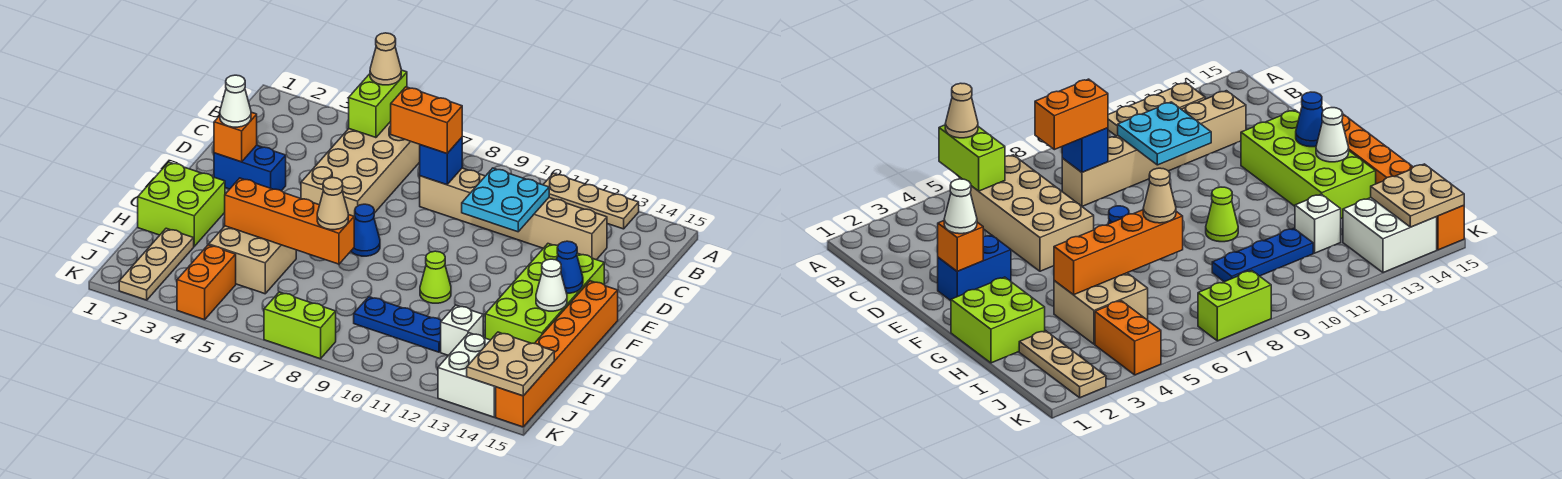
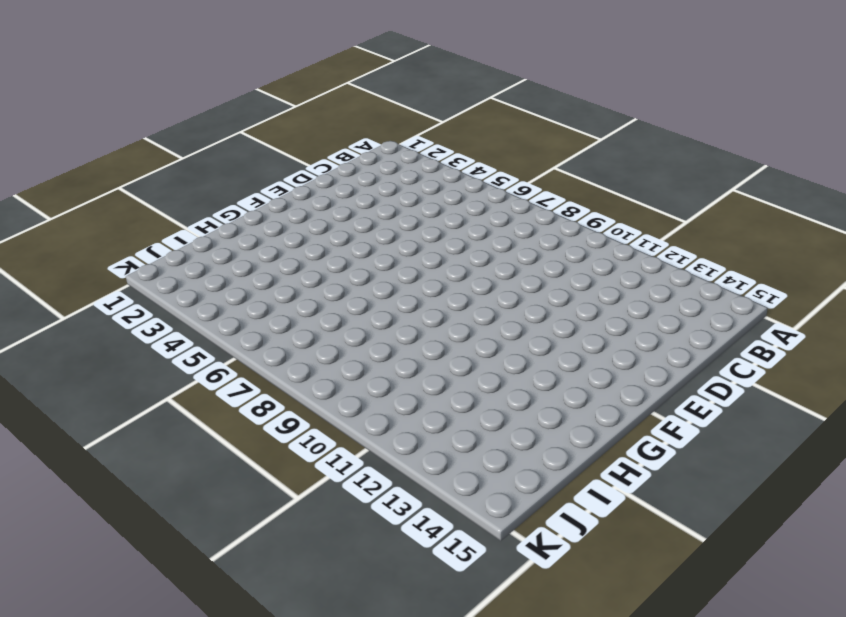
none -> tan plate A11:A13 level 1
none -> tan brick B5:E6 level 1
none -> tan brick C8:C13 level 1

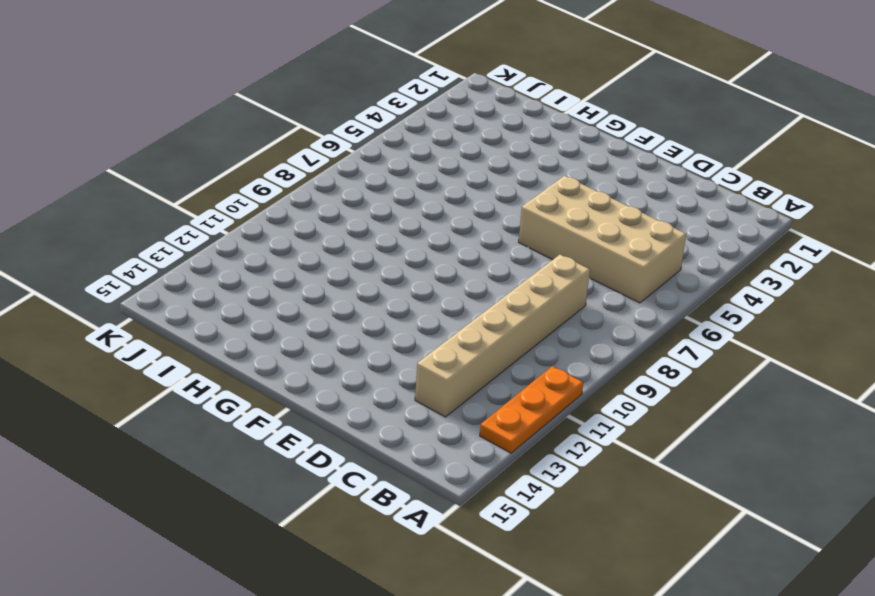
orange plate A11:A13 level 1 -> tan plate A11:A13 level 1
none -> blue brick E2:E3 level 1
none -> lime brick E13:H14 level 1
none -> blue cone F7 level 1

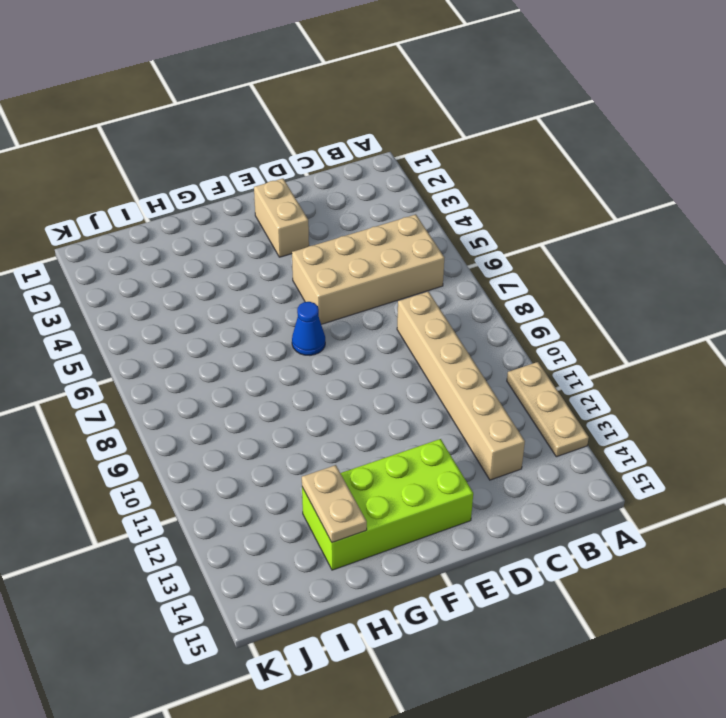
tan brick E2:E3 level 1 -> blue brick E2:E3 level 1
tan plate H13:H14 level 2 -> none
none -> orange brick F15:K15 level 1
none -> lime brick G1:H2 level 1
none -> lime cone G10 level 1

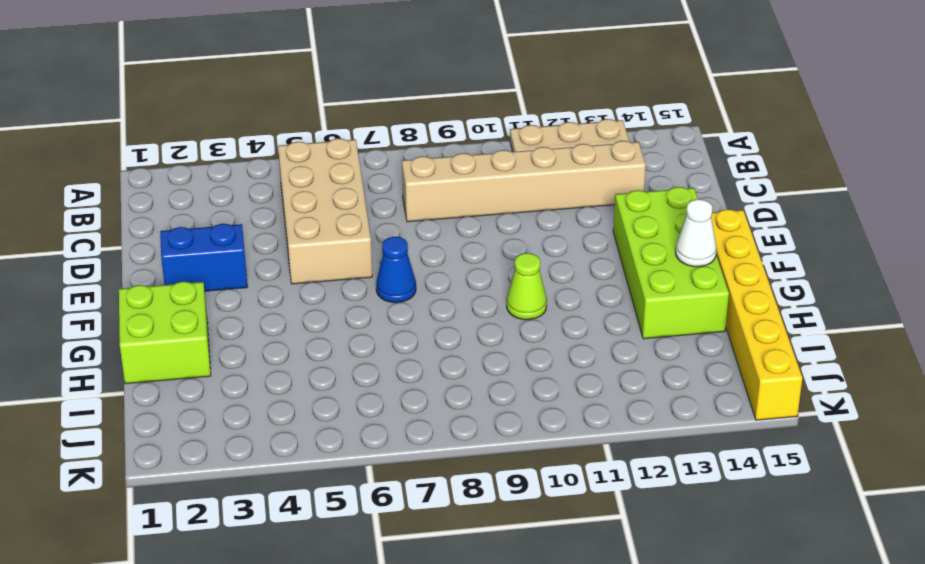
yellow brick F15:K15 level 1 -> orange brick F15:K15 level 1
none -> tan brick H4:I5 level 1
none -> tan plate I2:K2 level 1
none -> blue plate I9:I11 level 1

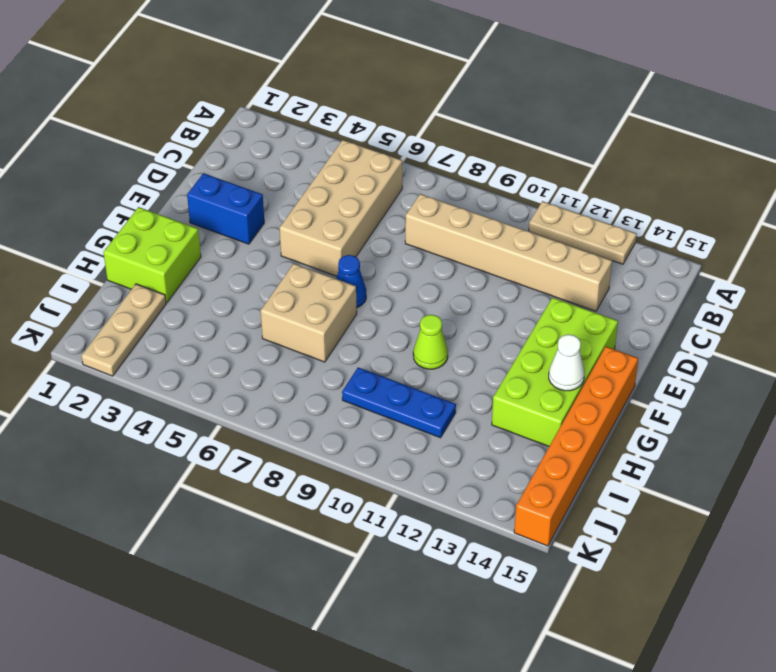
tan brick G6:H7 level 1 -> tan brick H4:I5 level 1
none -> white brick I12 level 1
none -> orange brick J4:K4 level 1
none -> white brick J13:K14 level 1

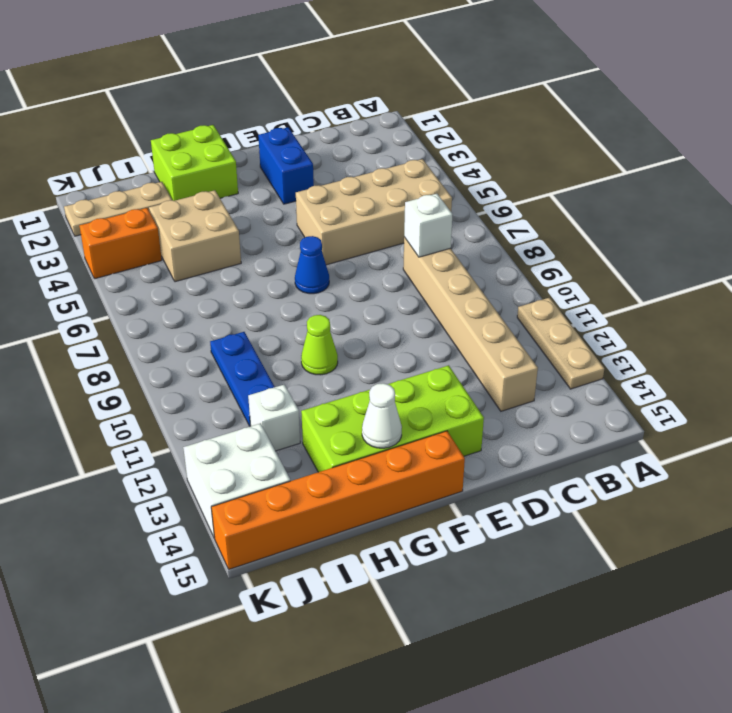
white brick C8 level 2 -> blue brick C8 level 2
none -> lime brick K7:K8 level 1
none -> lime brick A5:B5 level 2
none -> cyan plate C10:D11 level 2

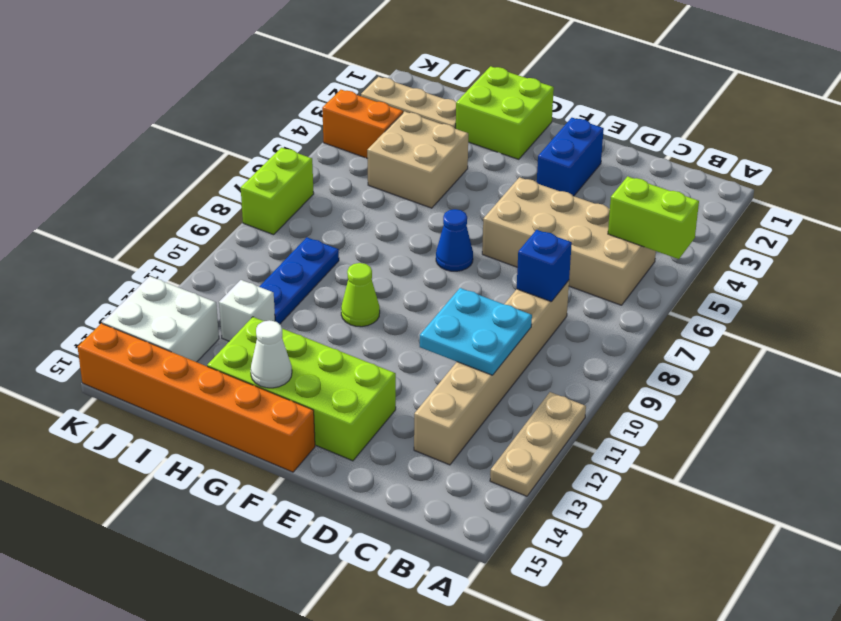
none -> orange brick E2 level 2
none -> blue cone F14 level 2
none -> orange brick H4:H7 level 2

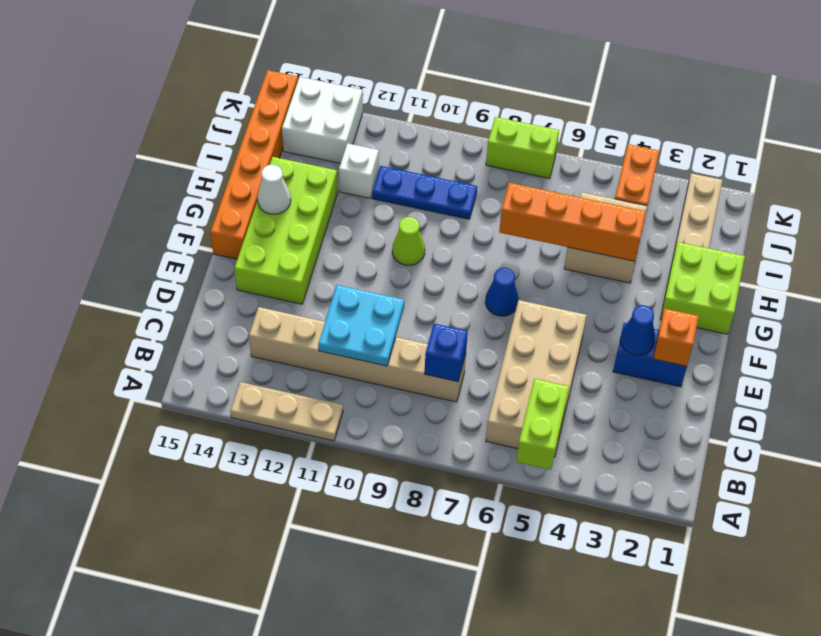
blue cone E3 level 2 -> blue cone F14 level 2
none -> tan plate J14:K15 level 2
none -> tan cone A5 level 3
none -> orange brick C7:C8 level 3

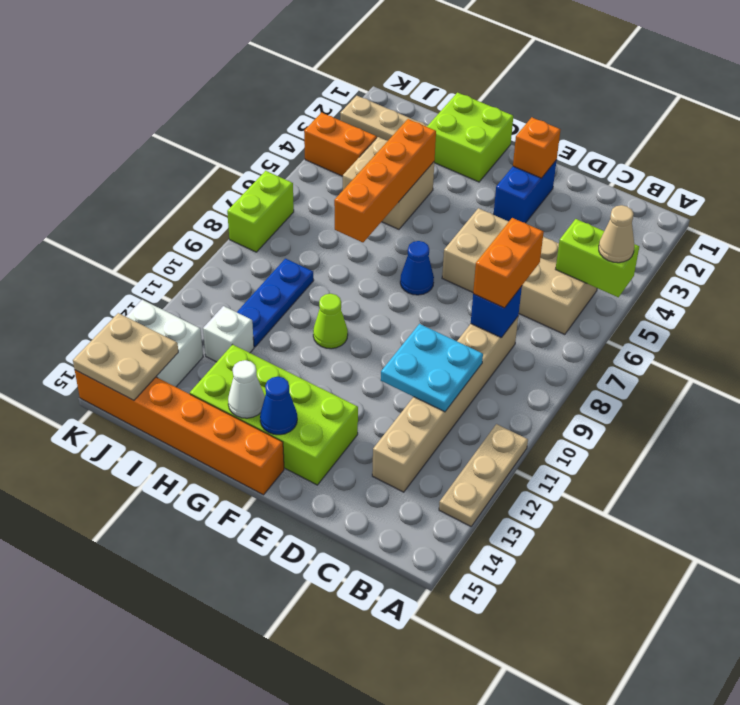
none -> white cone E2 level 3
none -> tan cone H7 level 3

